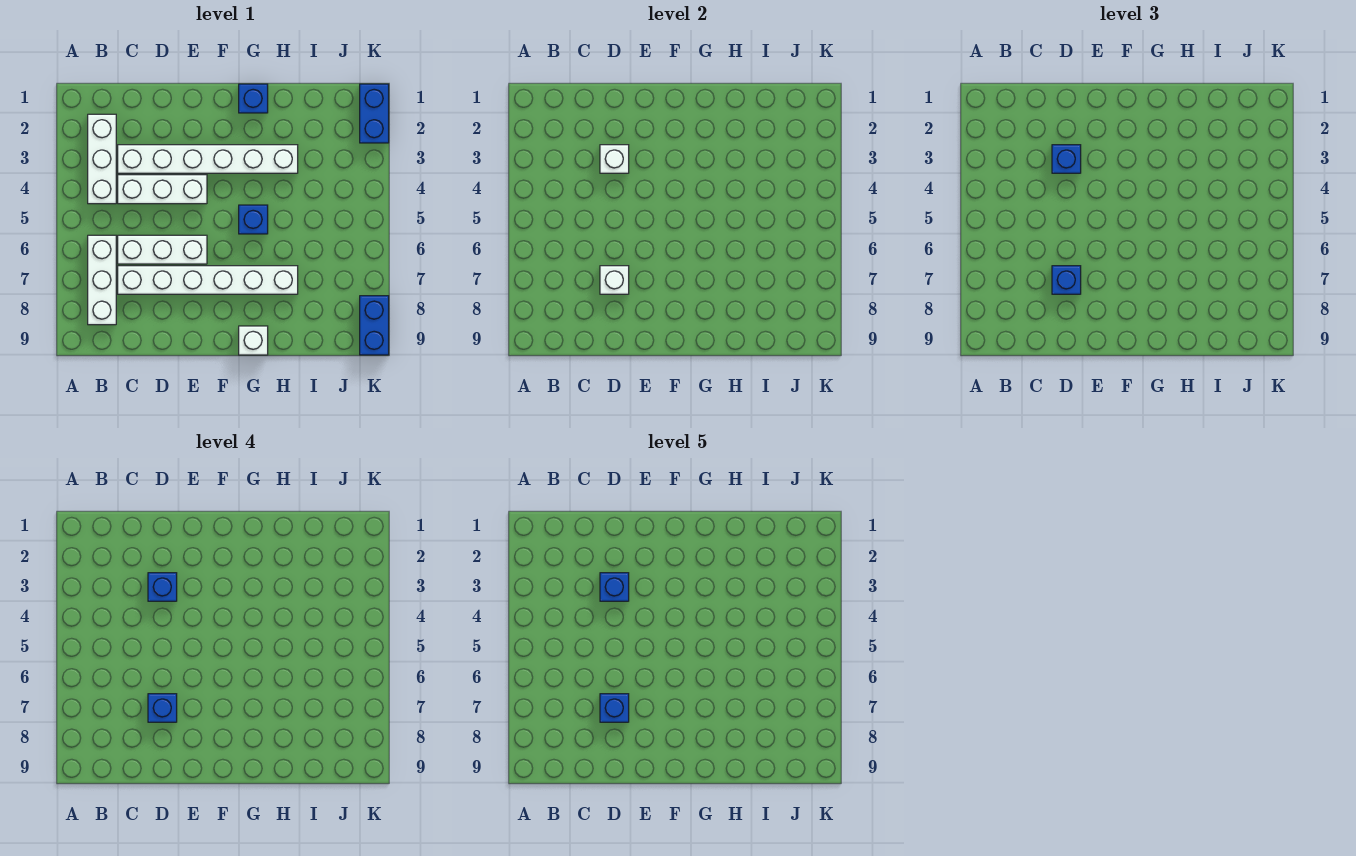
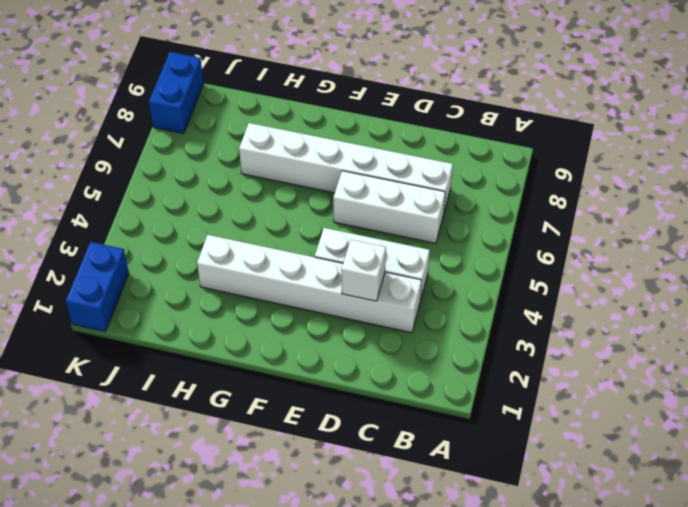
none -> white brick B2:B4 level 1
none -> white brick B6:B8 level 1
none -> blue brick G1 level 1

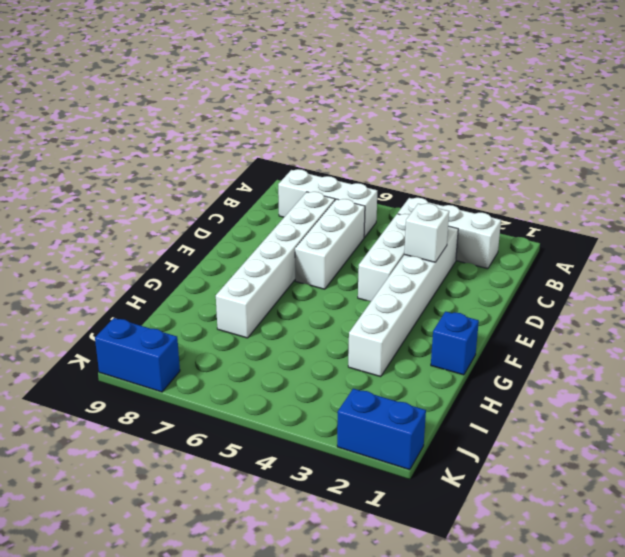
none -> blue brick G5 level 1
none -> white brick G9 level 1
none -> white brick D7 level 2

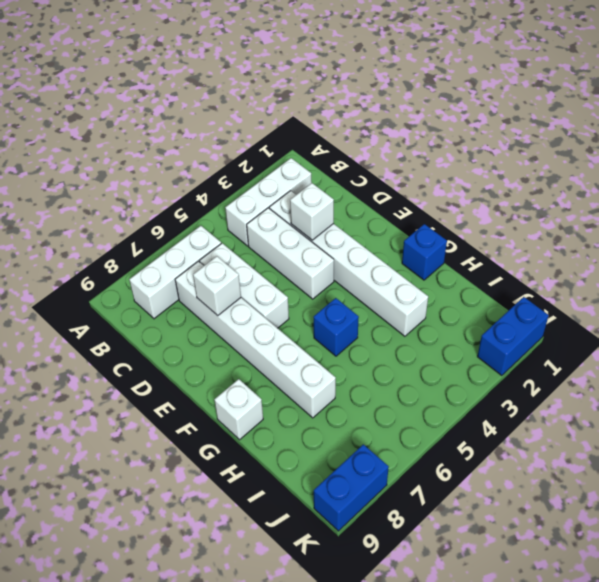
none -> blue brick D3 level 3
none -> blue brick D7 level 3
none -> blue brick D3 level 4

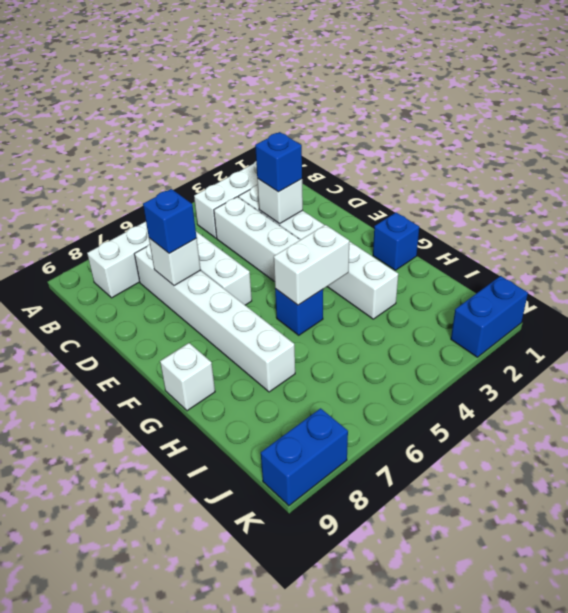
white brick G4:G5 level 2 -> none
none -> blue brick D3 level 4
none -> blue brick D7 level 4
none -> blue brick D3 level 5

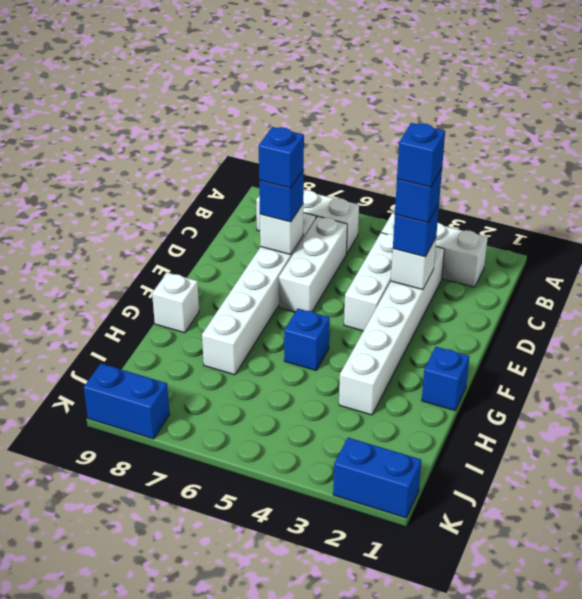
none -> blue brick D7 level 5

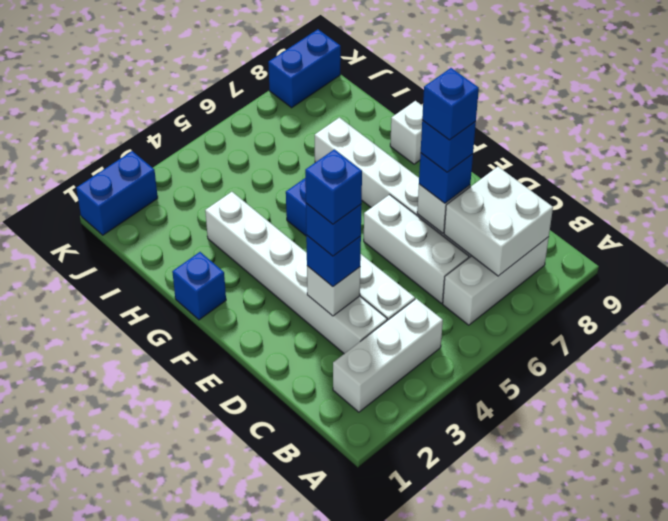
white brick B7:C8 level 2 -> none

